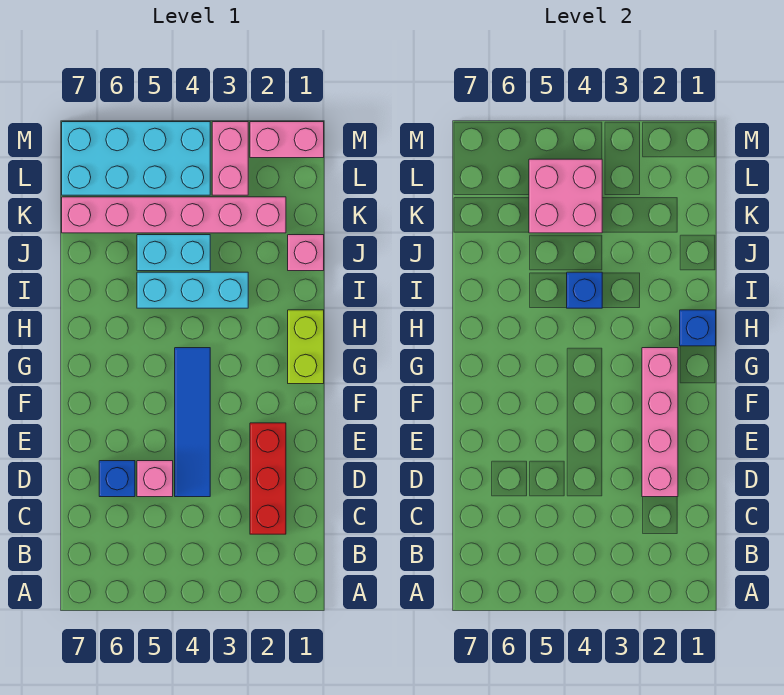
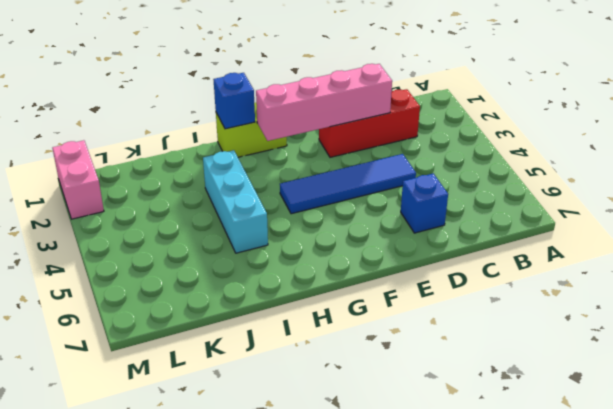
none -> pink brick D5 level 1
none -> pink brick J1 level 1
none -> cyan brick J4:J5 level 1

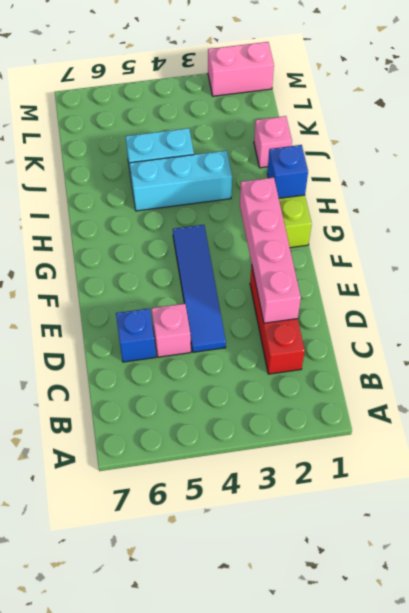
none -> pink brick K2:K7 level 1
none -> pink brick L3:M3 level 1
none -> cyan brick L4:M7 level 1

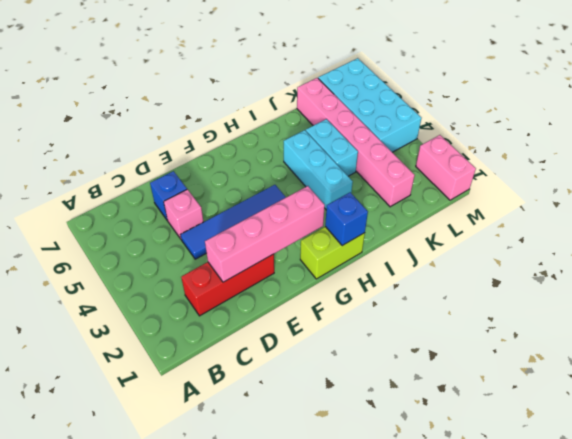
none -> pink brick J1 level 1
none -> pink brick L3:M3 level 1
none -> blue brick I4 level 2

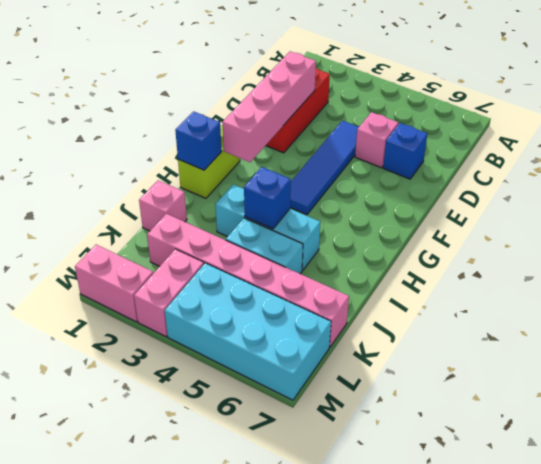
none -> pink brick K4:L5 level 2

